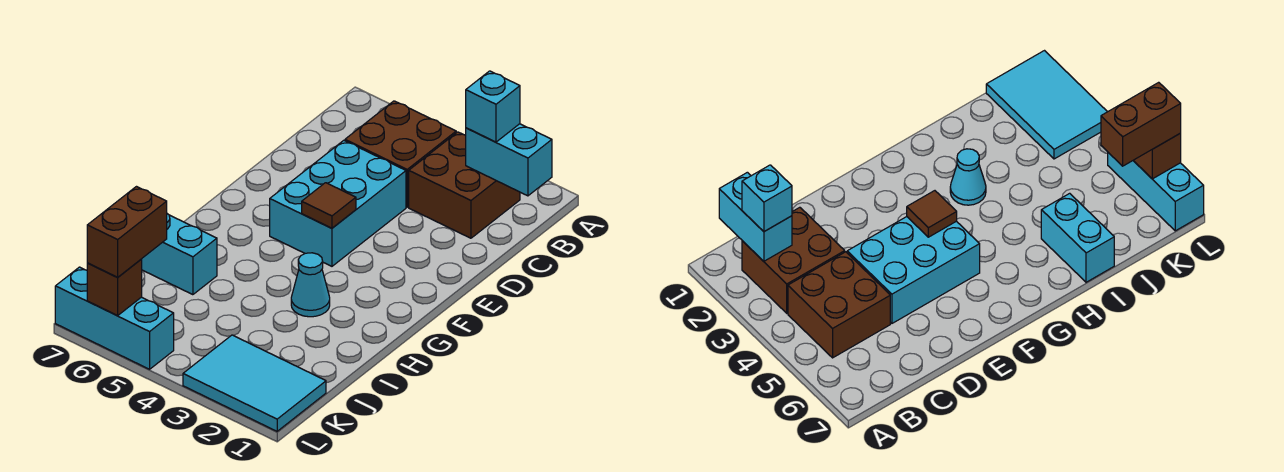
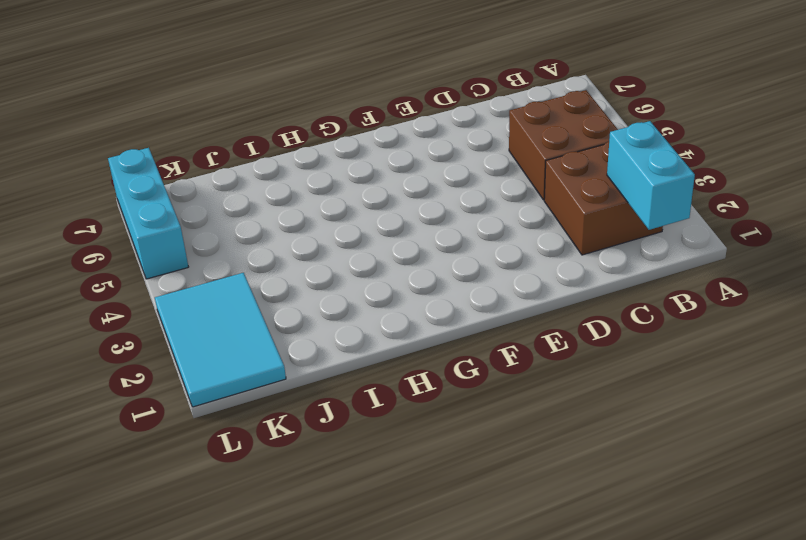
none -> cyan brick D4:F5 level 1
none -> cyan cone H3 level 1
none -> cyan brick I6:I7 level 1

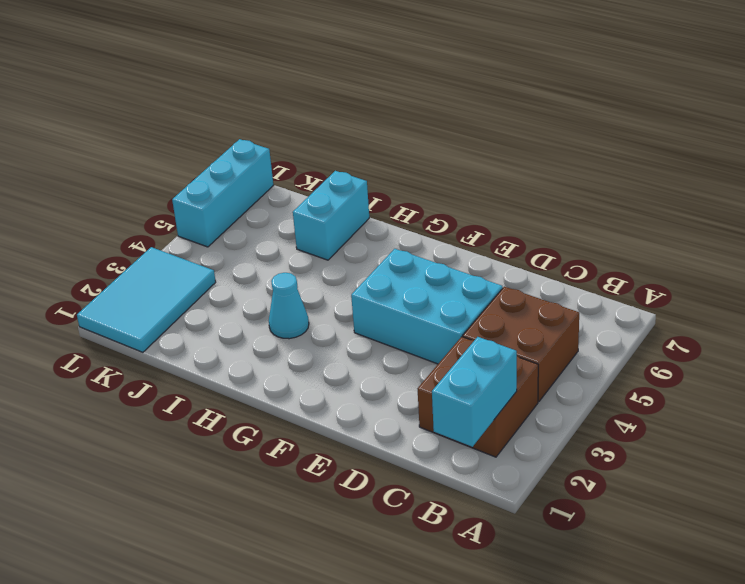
none -> brown tile F4 level 2
none -> brown brick L6 level 2
none -> cyan brick B2 level 3

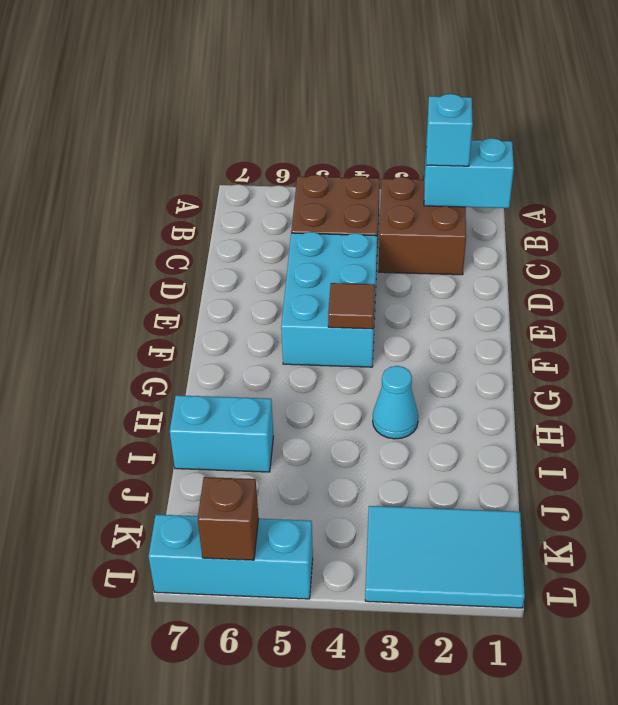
none -> brown brick K6:L6 level 3

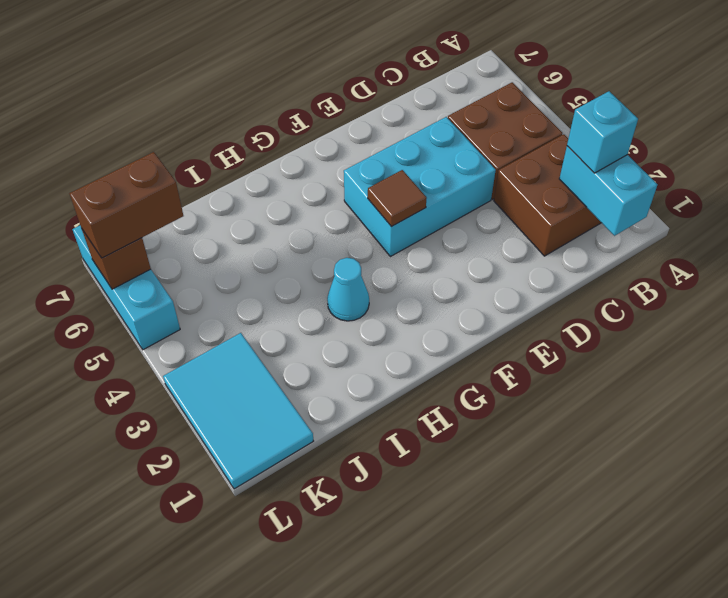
none -> cyan brick I6:I7 level 1

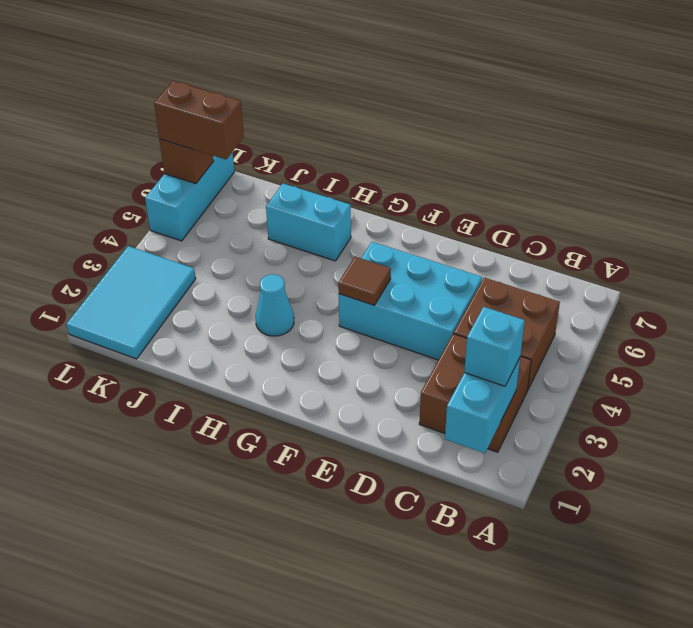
cyan brick H6:I6 level 1 -> cyan brick I6:I7 level 1

